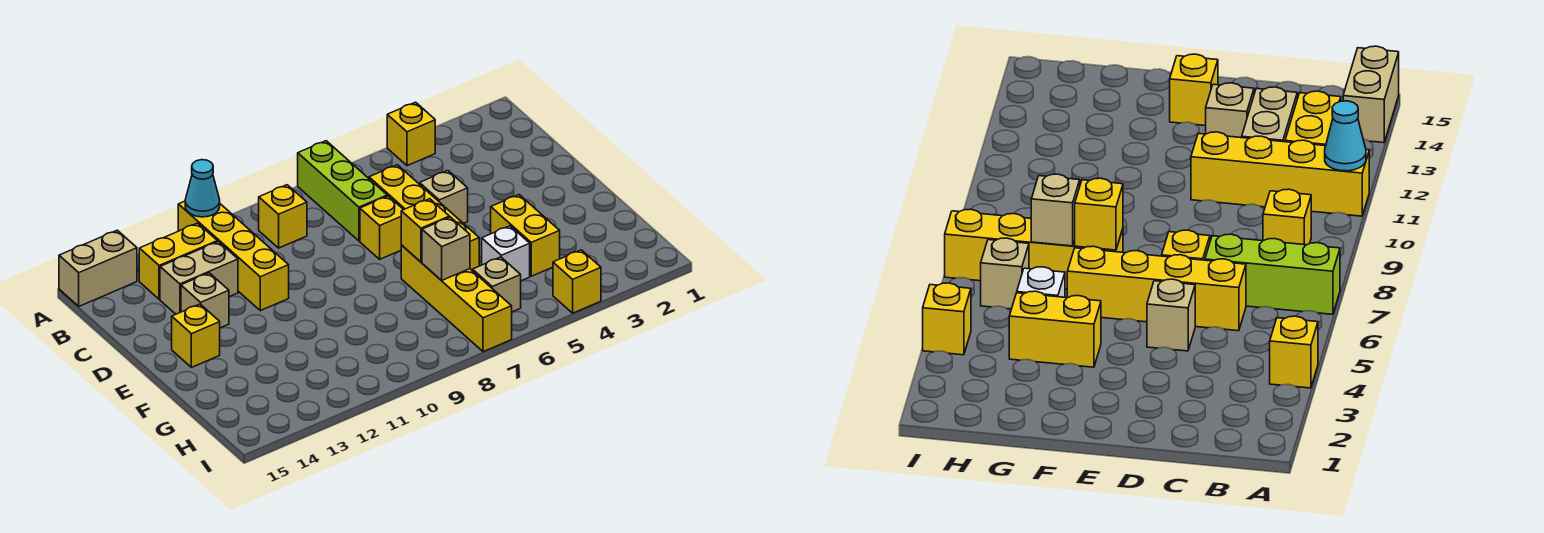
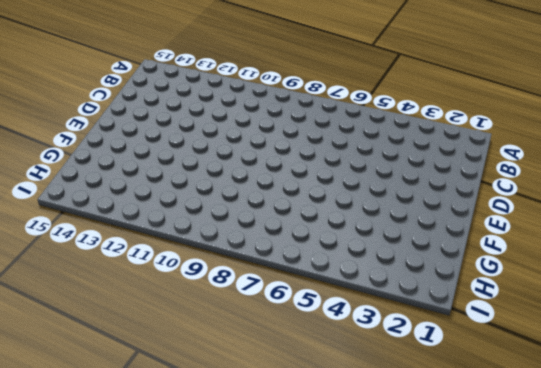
none -> yellow brick A4 level 1
none -> lime brick A7:C7 level 1
none -> yellow brick A11:D11 level 1

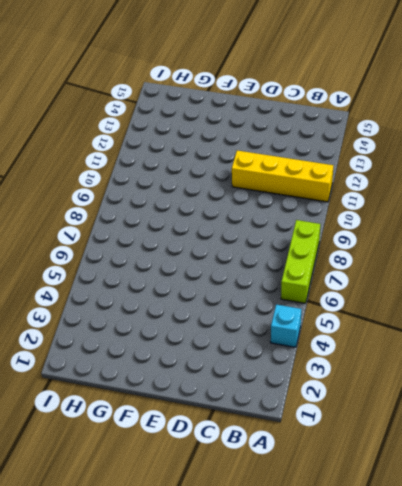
cyan brick A4 level 1 -> yellow brick A4 level 1
lime brick A6:A8 level 1 -> lime brick A7:C7 level 1
none -> tan brick A14:A15 level 1
none -> yellow brick B9 level 1
none -> yellow brick B12:B13 level 1

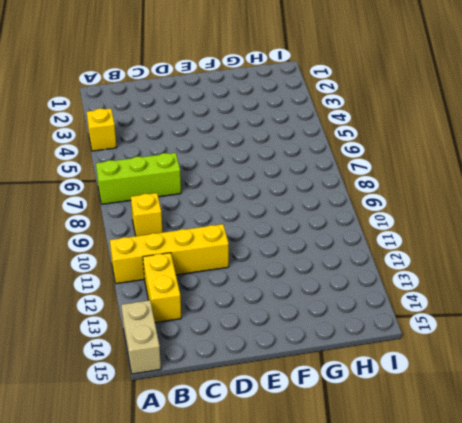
none -> yellow brick C6:F6 level 1
none -> tan brick C12:C13 level 1
none -> tan brick D5 level 1

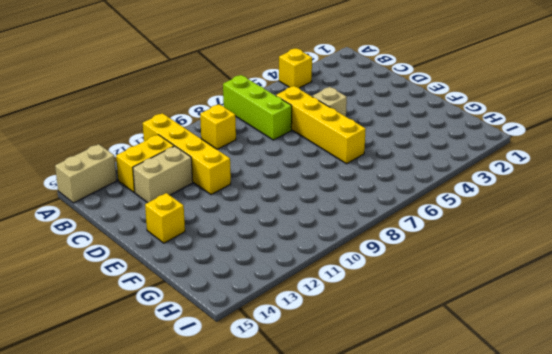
none -> yellow brick D7 level 1
none -> tan brick D13 level 1
none -> yellow brick F4:G4 level 1

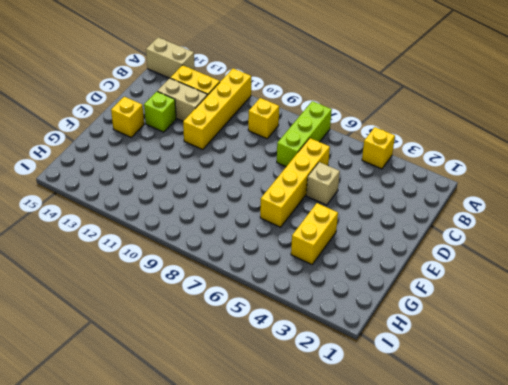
lime brick D13 level 1 -> tan brick D13 level 1
none -> yellow brick D7 level 1
none -> yellow brick F7:I7 level 1
none -> white brick G5 level 1

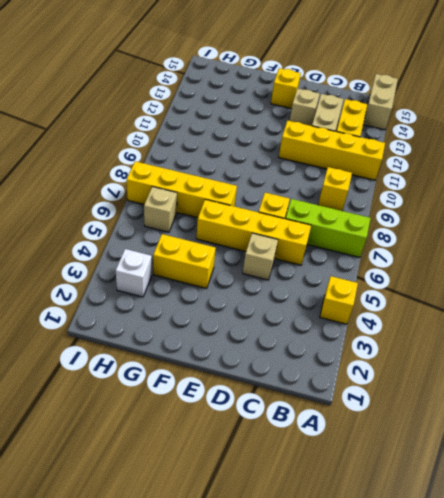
white brick H3 level 1 -> white brick G5 level 1
none -> yellow brick I4 level 1
none -> cyan cone A11 level 2
none -> yellow brick F7 level 2

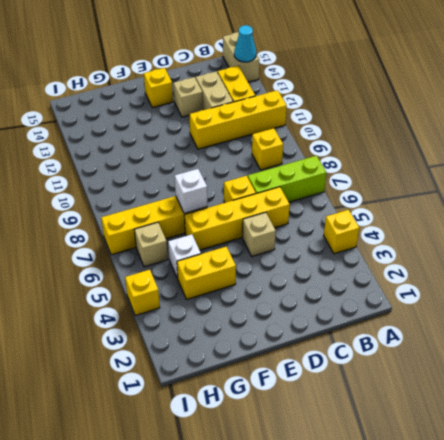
cyan cone A14 level 2 -> cyan cone A11 level 2
white brick F7 level 2 -> yellow brick F7 level 2
none -> tan brick G7 level 2

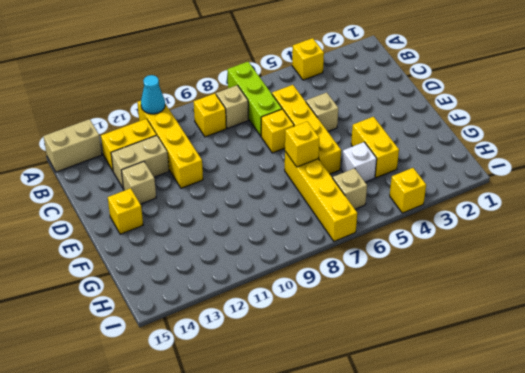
tan brick B8 level 1 -> tan brick G7 level 2

